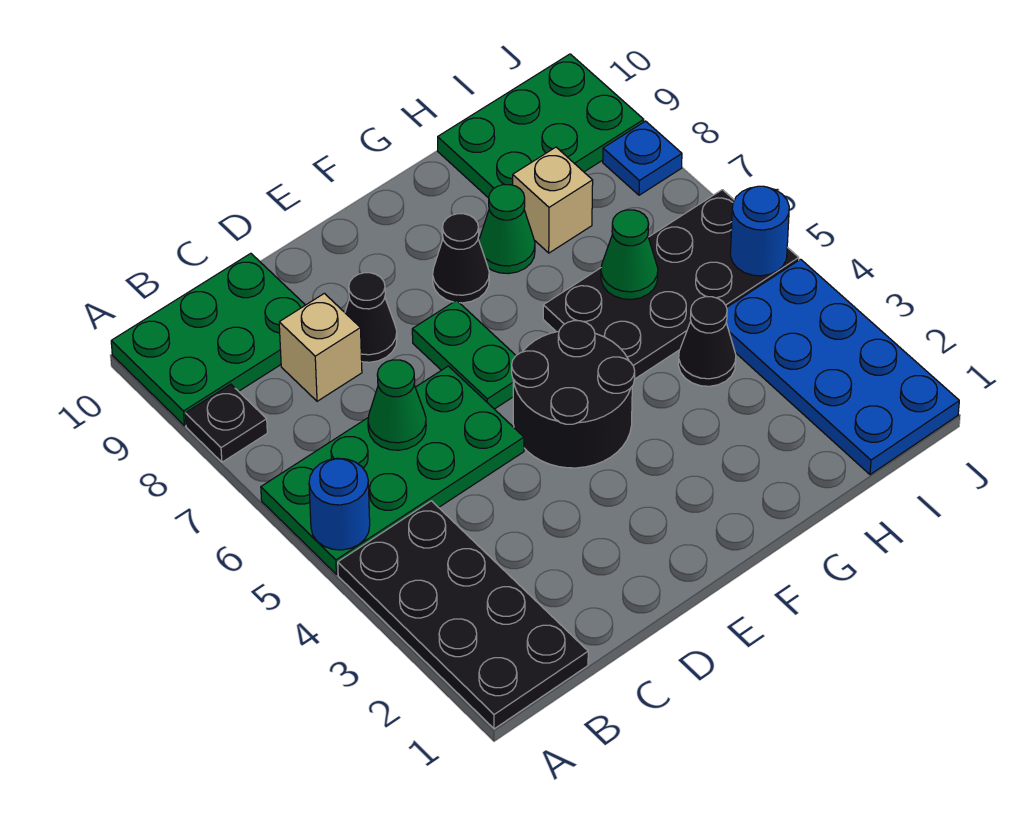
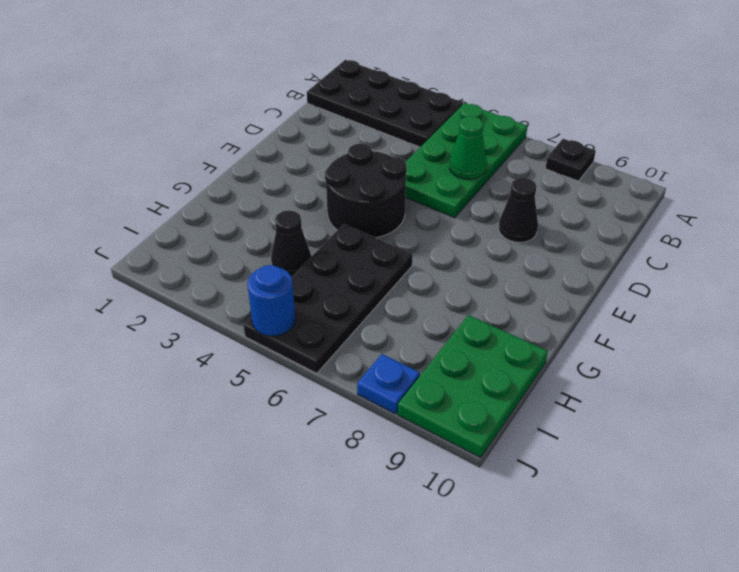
none -> green plate A9:C10 level 1
none -> tan brick C8 level 1
none -> green plate E6:E7 level 1

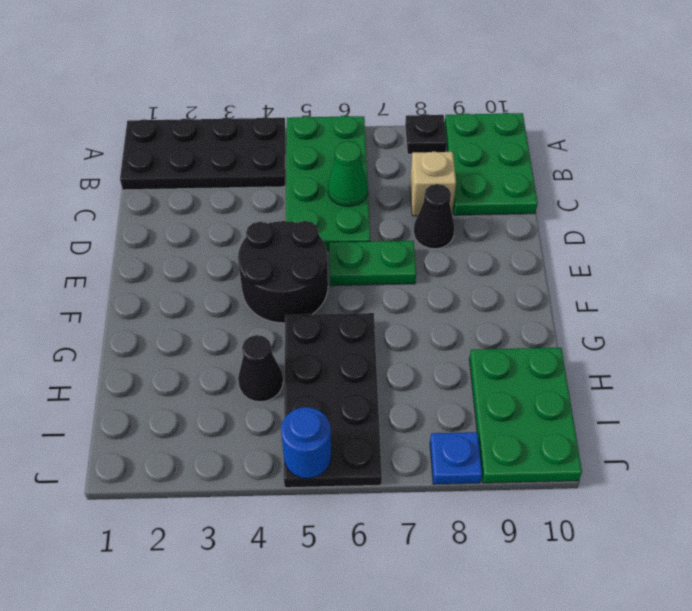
none -> black cone F8 level 1
none -> green cone G8 level 1
none -> tan brick H8 level 1

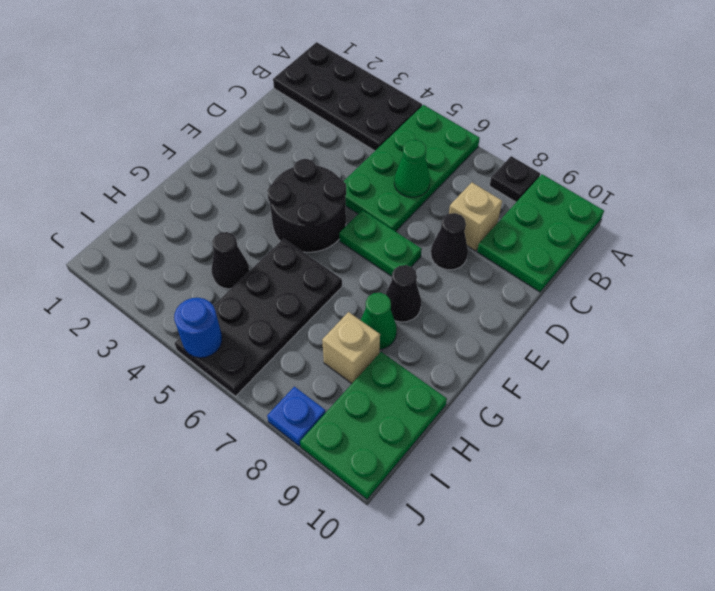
none -> blue plate I1:J4 level 1
none -> blue round brick A5 level 2
none -> green cone H6 level 2

